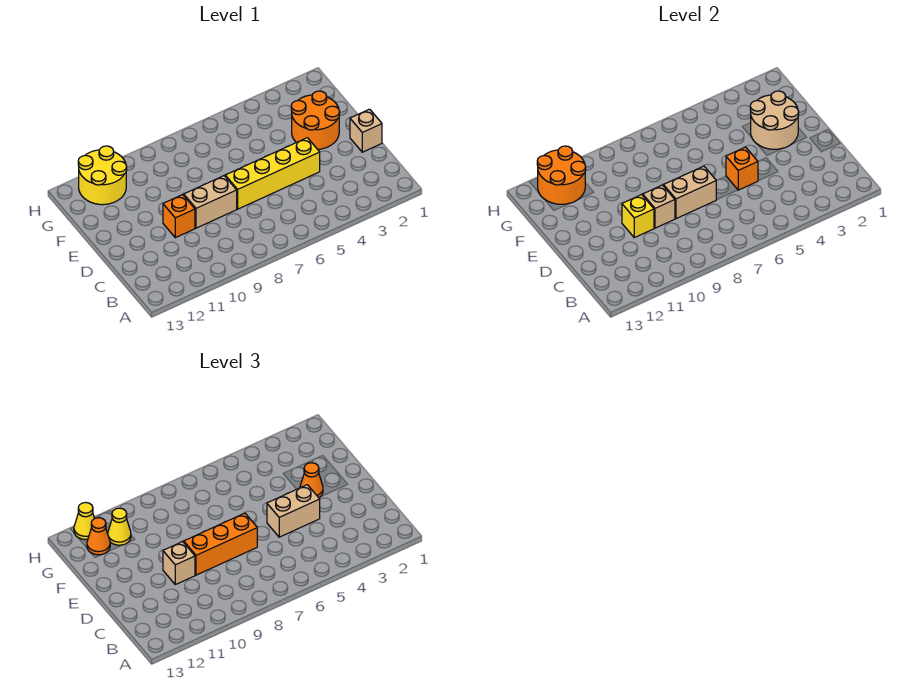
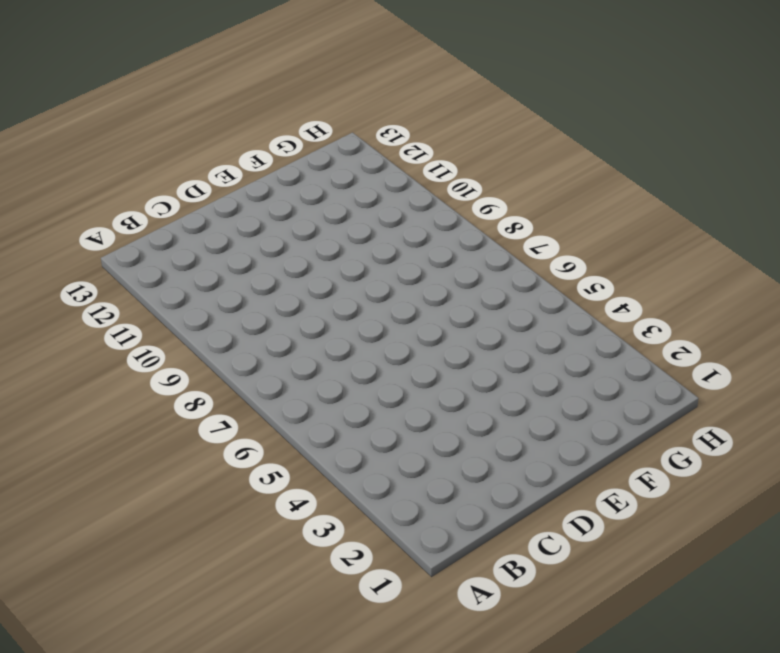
none -> tan brick D1 level 1
none -> yellow brick D4:D7 level 1
none -> tan brick D8:D9 level 1

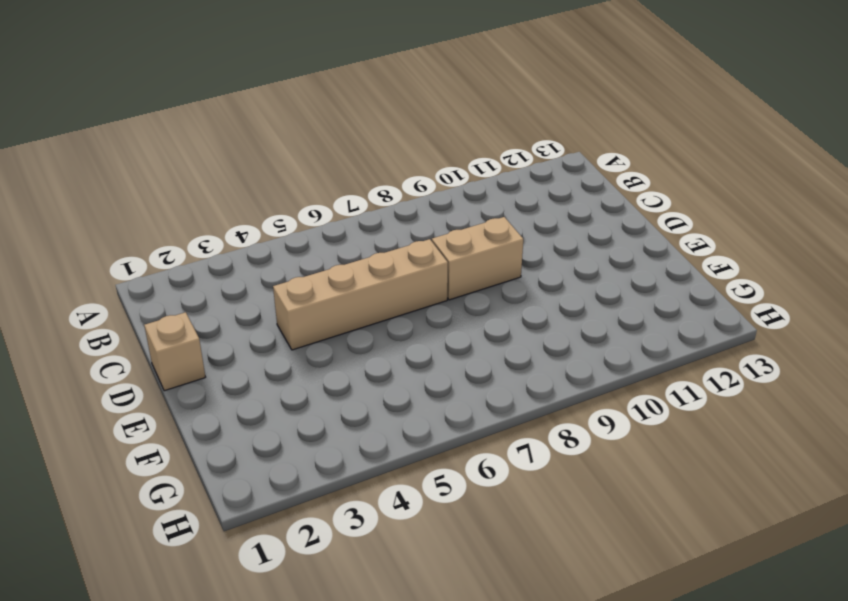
tan brick D4:D7 level 1 -> yellow brick D4:D7 level 1
none -> orange brick D10 level 1
none -> orange round brick E2:F3 level 1
none -> yellow round brick G11:H12 level 1

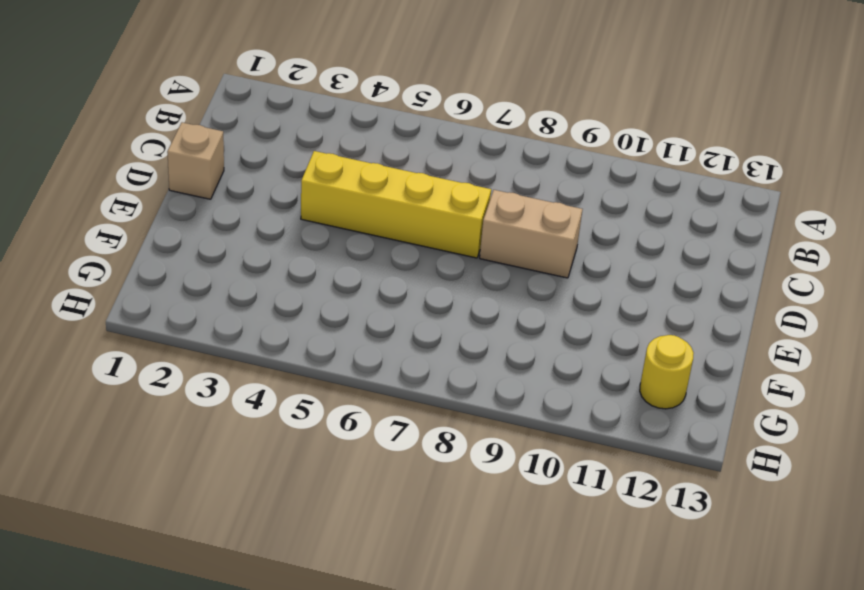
yellow round brick G12 level 1 -> yellow round brick G11:H12 level 1
none -> orange brick D10 level 1
none -> orange round brick E2:F3 level 1
none -> orange brick D5 level 2

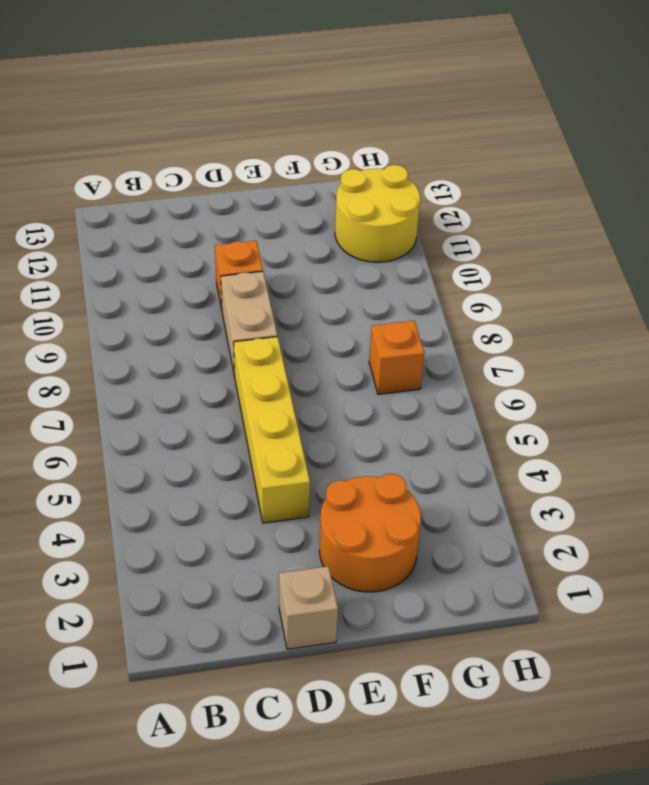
orange brick G7 level 1 -> orange brick D5 level 2
none -> tan brick D7:D8 level 2
none -> tan brick D9 level 2
none -> yellow brick D10 level 2

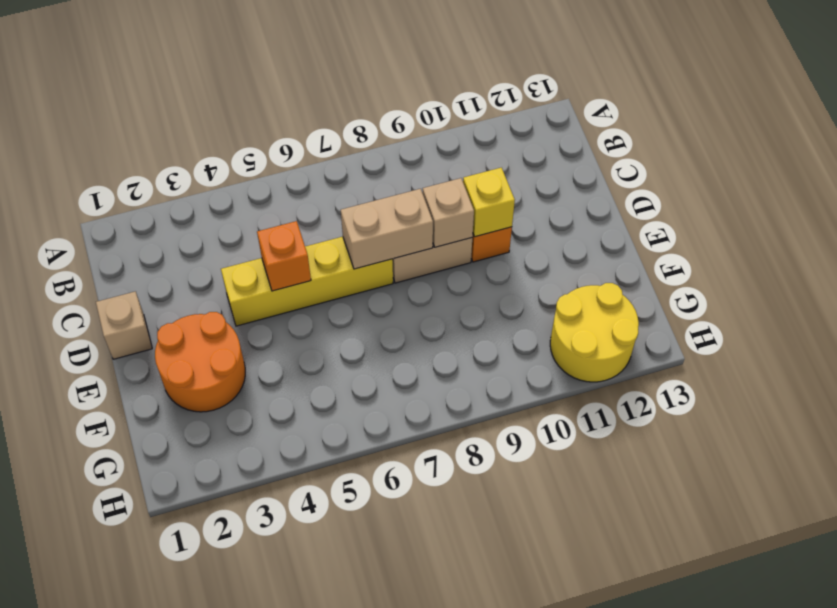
none -> tan round brick E2:F3 level 2
none -> orange round brick G11:H12 level 2
none -> tan brick D4:D5 level 3

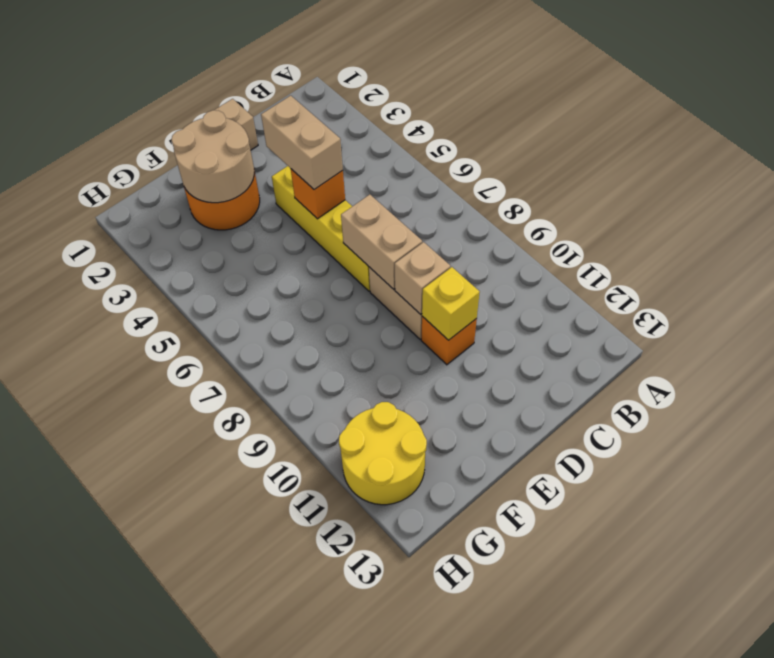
none -> orange round brick G11:H12 level 2
none -> orange brick D7:D9 level 3
none -> tan brick D10 level 3

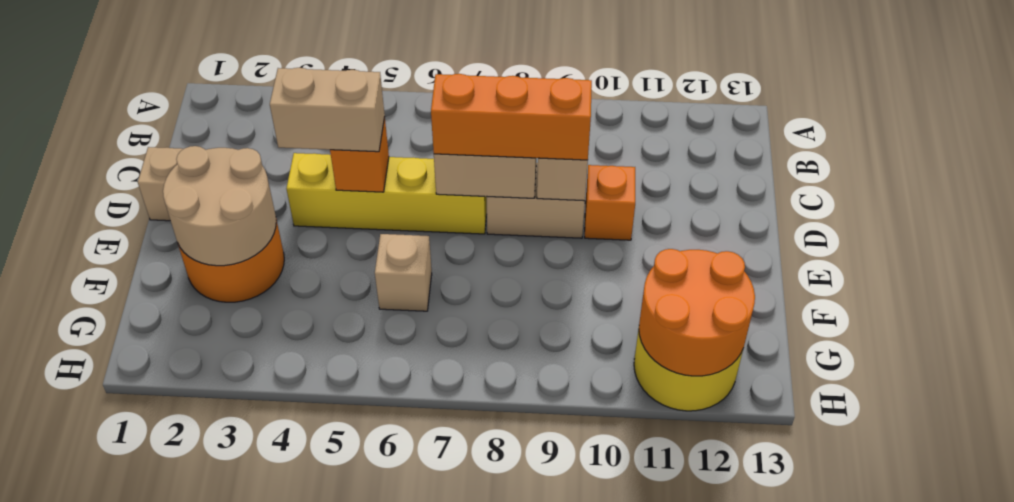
tan brick F6 level 1 -> tan brick D10 level 3
none -> yellow brick D10 level 2
none -> orange cone E3 level 3
none -> yellow cone G11 level 3

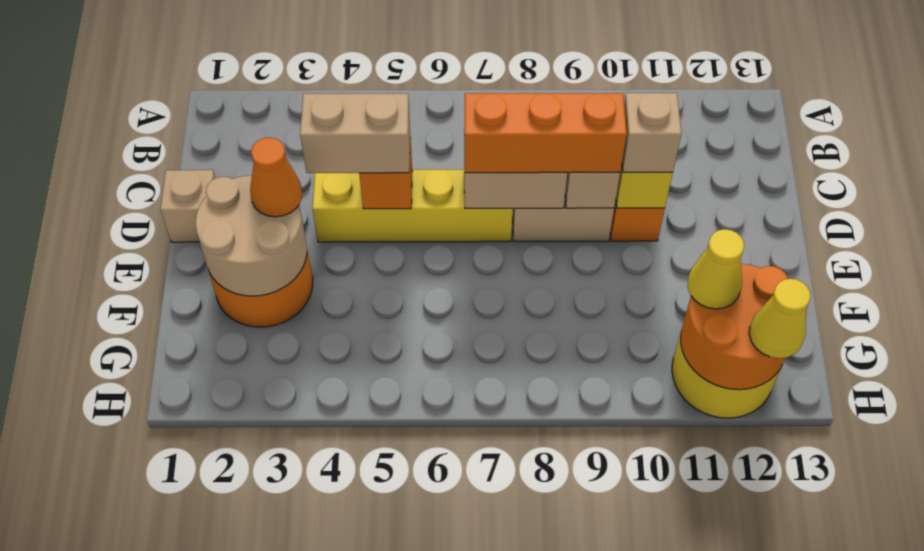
none -> orange cone G12 level 3

